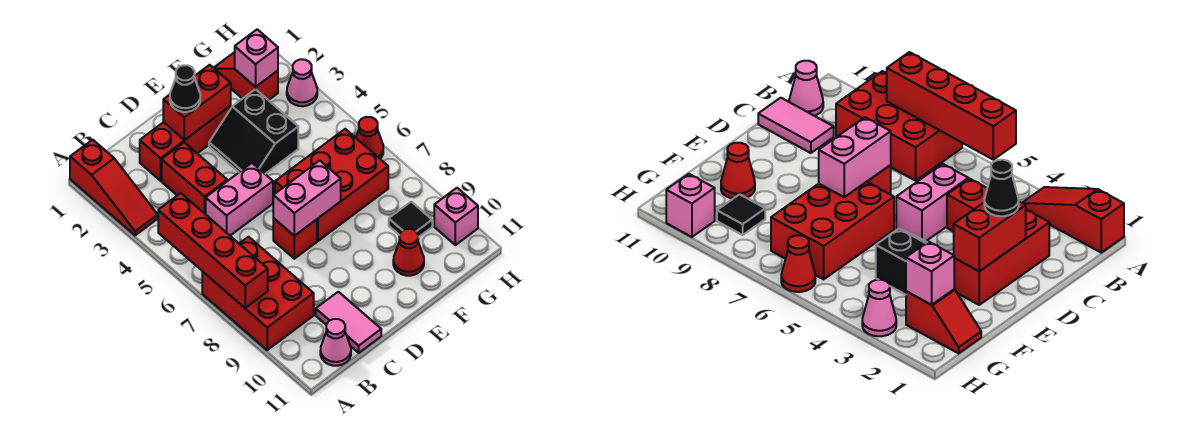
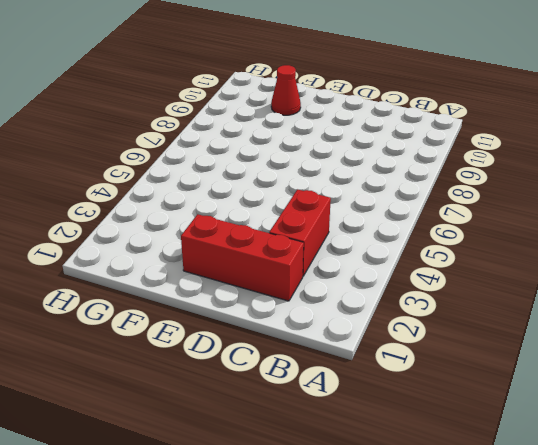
none -> red slope A1:A3 level 1 top 1
none -> red brick A7:B9 level 1
none -> pink cone B11 level 1

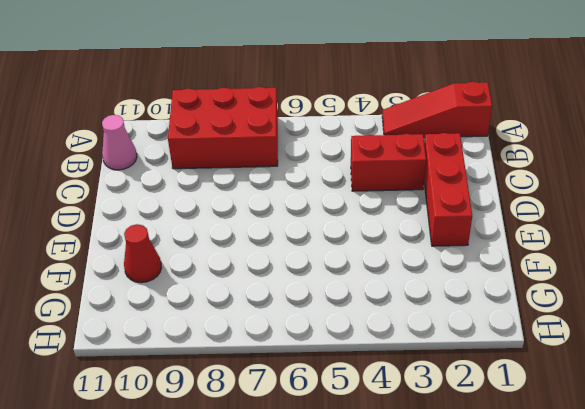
none -> pink brick C5:D5 level 1
none -> pink tile C10:C11 level 1
none -> red brick D7 level 1

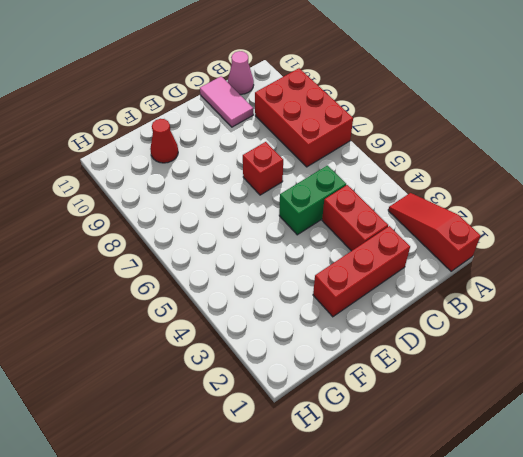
green brick C5:D5 level 1 -> pink brick C5:D5 level 1
none -> black slope E3:F4 level 1 top F
none -> red brick E6:G7 level 1
none -> red slope G1:G2 level 1 top 2

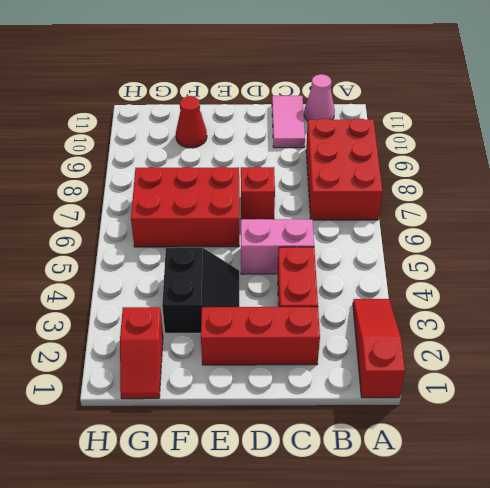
none -> black tile G9 level 1
none -> pink cone H3 level 1
none -> red cone H6 level 1

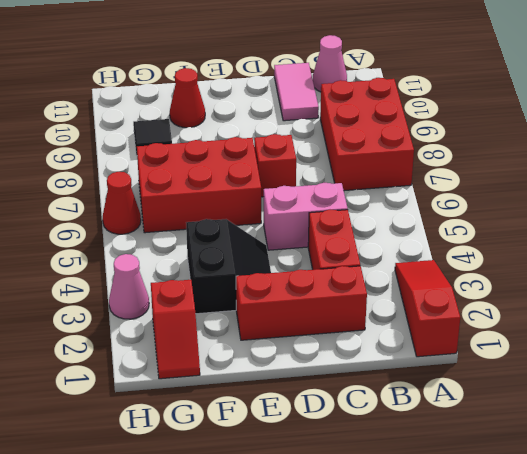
none -> pink brick H10 level 1
none -> red brick A5:A8 level 2
none -> red brick D2:E2 level 2

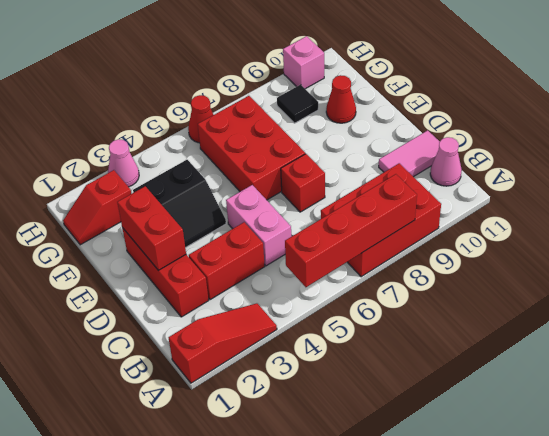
none -> pink brick D7:E7 level 2
none -> pink brick G2 level 2
none -> black cone D2 level 3

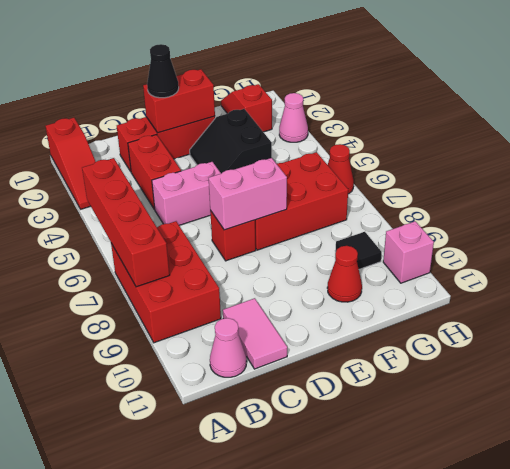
none -> pink brick G2 level 2

